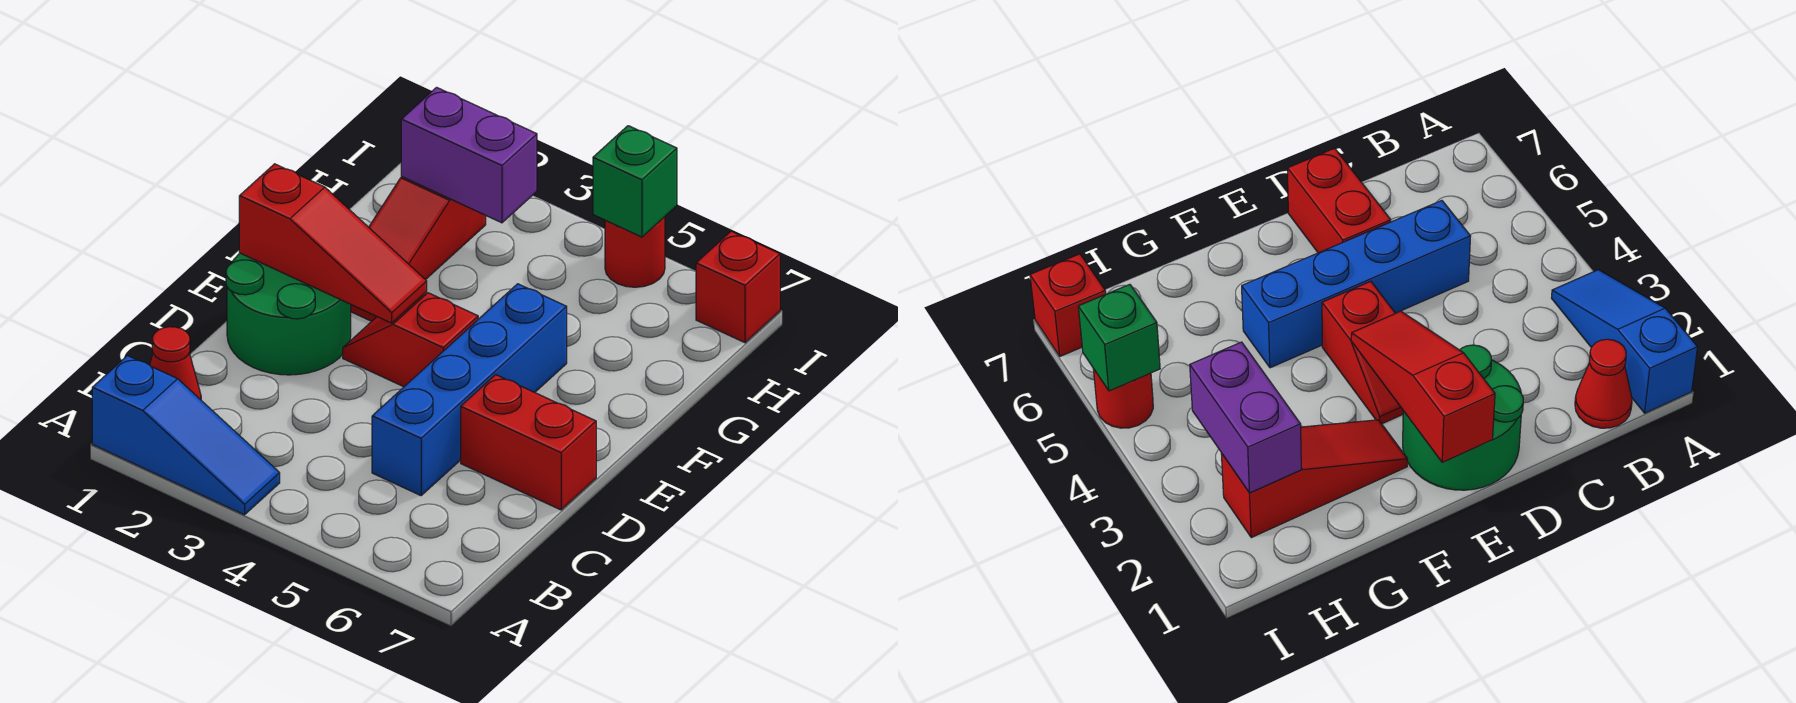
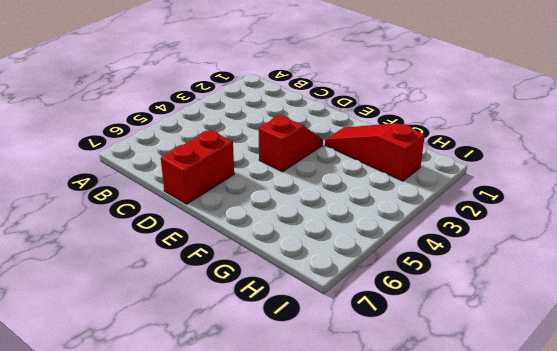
none -> blue slope A1:A3 level 1 top 1
none -> red cone B1 level 1
none -> blue brick C5:F5 level 1

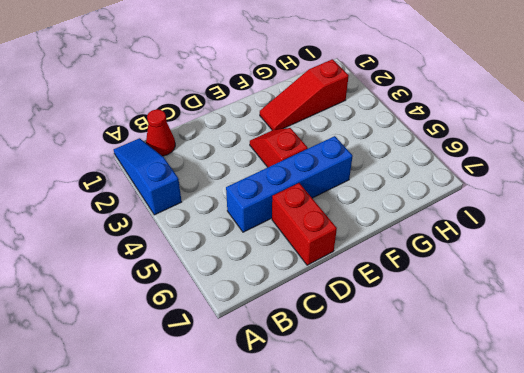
blue slope A1:A3 level 1 top 3 -> blue slope A1:A3 level 1 top 1
none -> green round brick D1:E2 level 1
none -> red round brick I5 level 1
none -> red brick I7 level 1

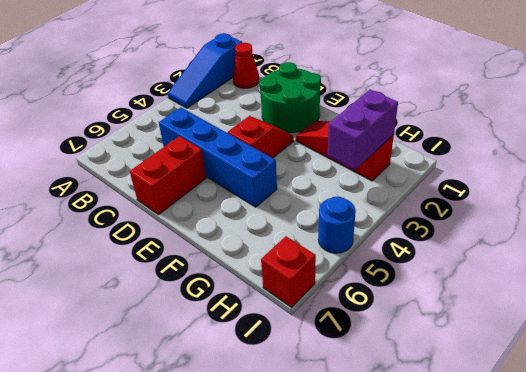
blue round brick I5 level 1 -> red round brick I5 level 1
none -> red slope E1:E3 level 2 top 1
none -> green brick I5 level 2

